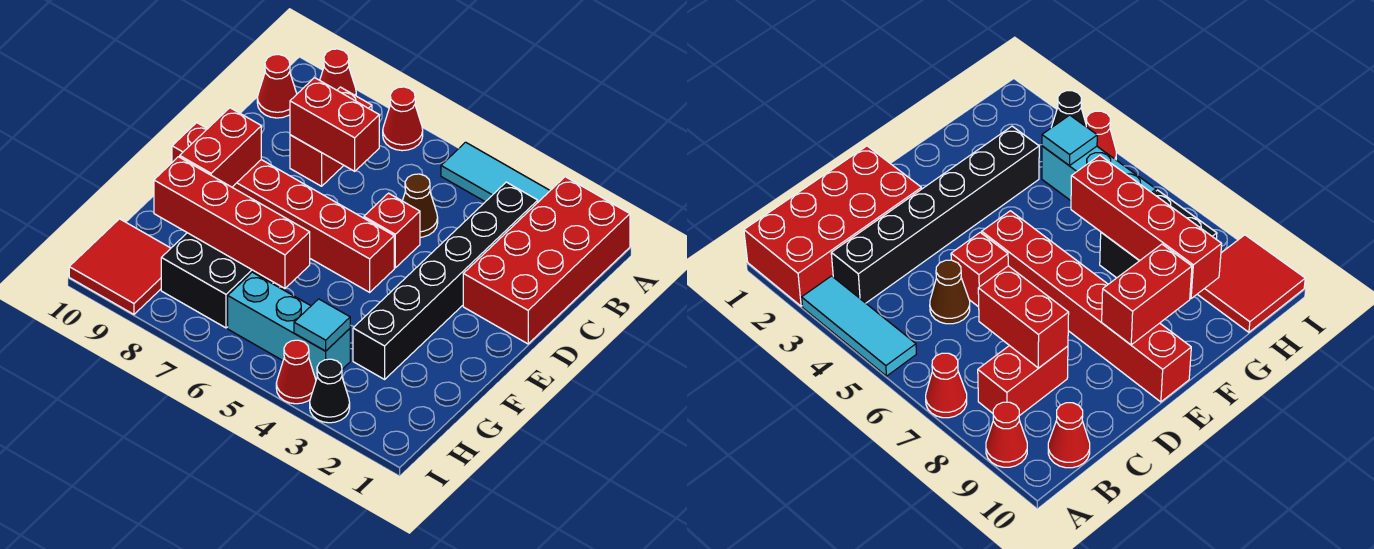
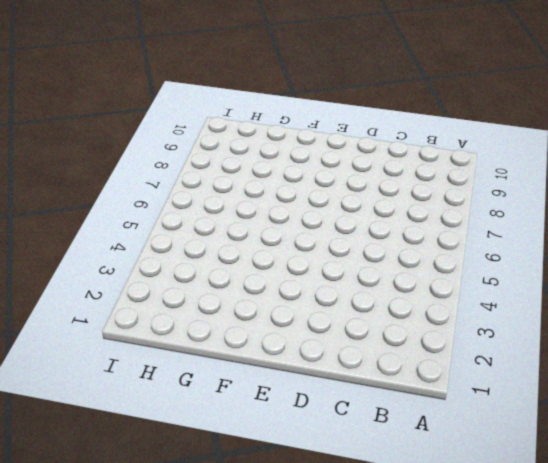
none -> red brick A1:D2 level 1
none -> cyan tile A3:A5 level 1
none -> red cone A7 level 1

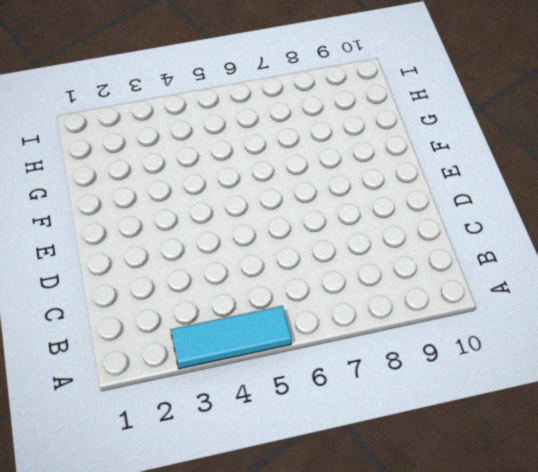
none -> red brick A1:D2 level 1
none -> red cone A7 level 1
none -> red cone A9 level 1

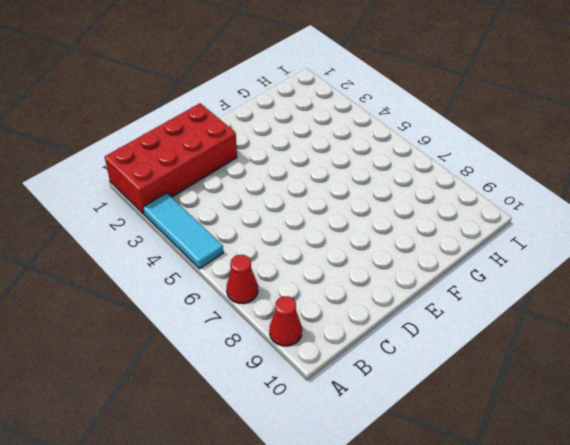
none -> black brick B3:G3 level 1
none -> red brick B8:C8 level 1
none -> red cone B10 level 1

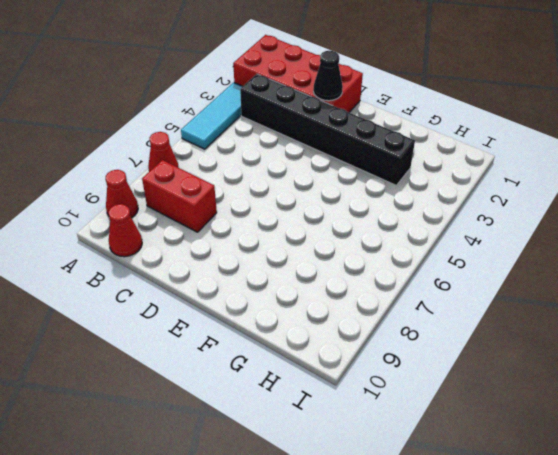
black cone D2 level 2 -> black cone I3 level 1
none -> brown cone C5 level 1
none -> red brick D5 level 1
none -> red brick E5:E10 level 1

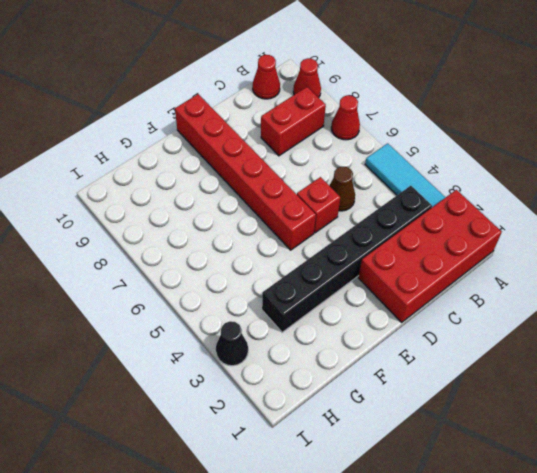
none -> black brick G7:H8 level 1
none -> cyan brick H4:H6 level 1
none -> red tile H9:I10 level 1

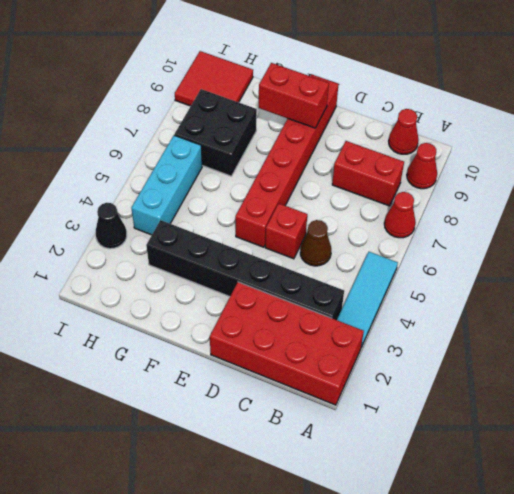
none -> red cone I4 level 1
none -> red brick C7:C8 level 2
none -> red brick G6:G9 level 2

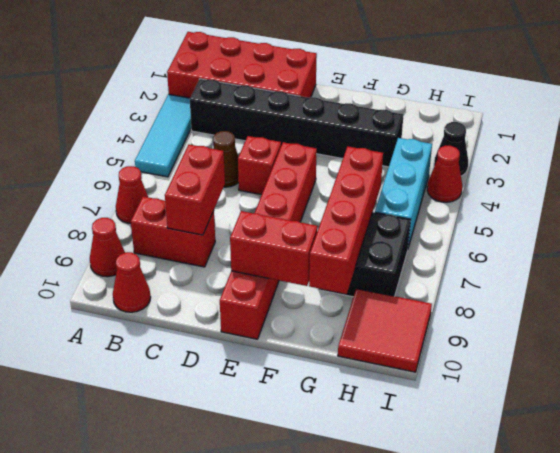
none -> cyan tile H4 level 2

